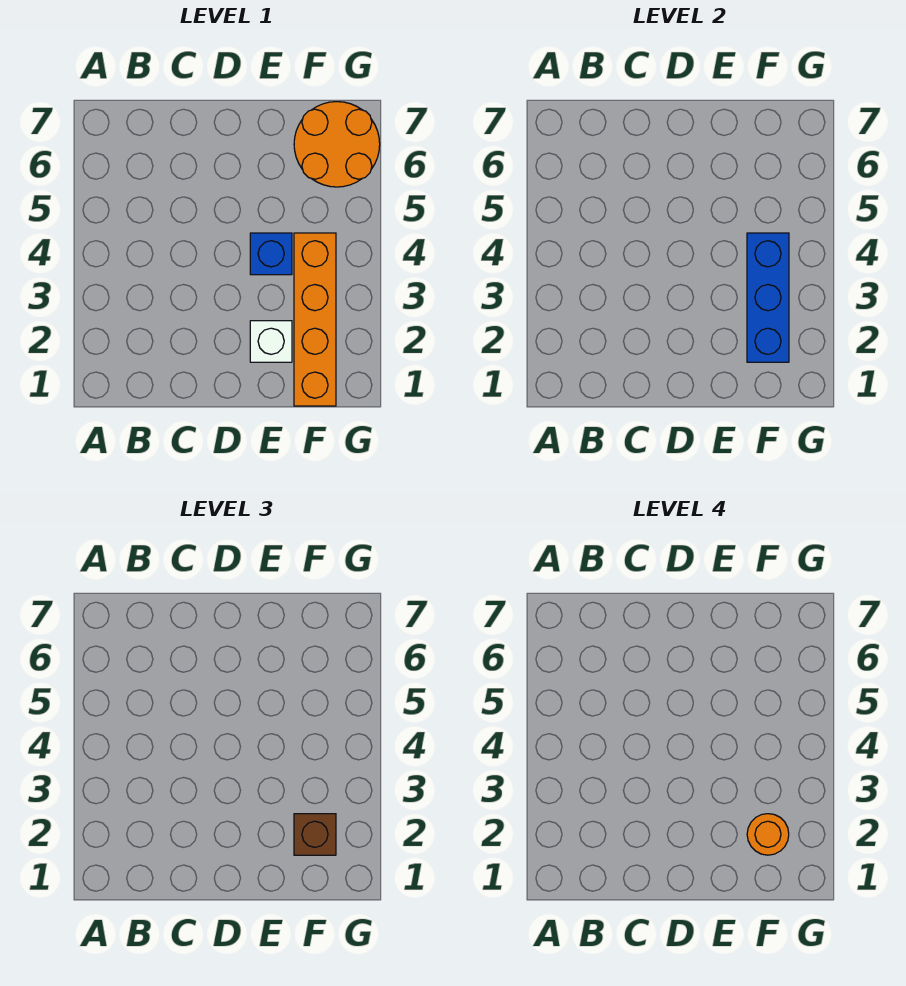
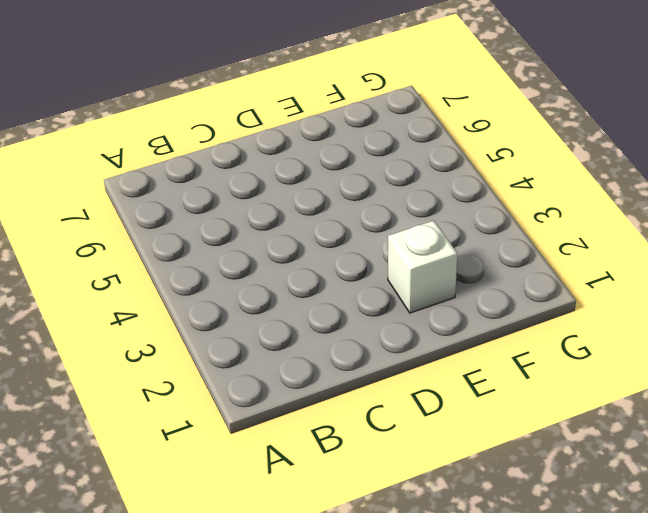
none -> blue brick E4 level 1
none -> orange brick F1:F4 level 1

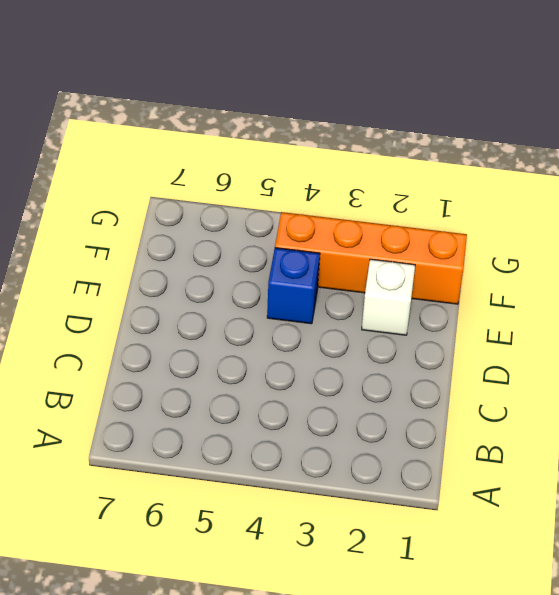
none -> orange round brick F6:G7 level 1
none -> blue brick F2:F4 level 2

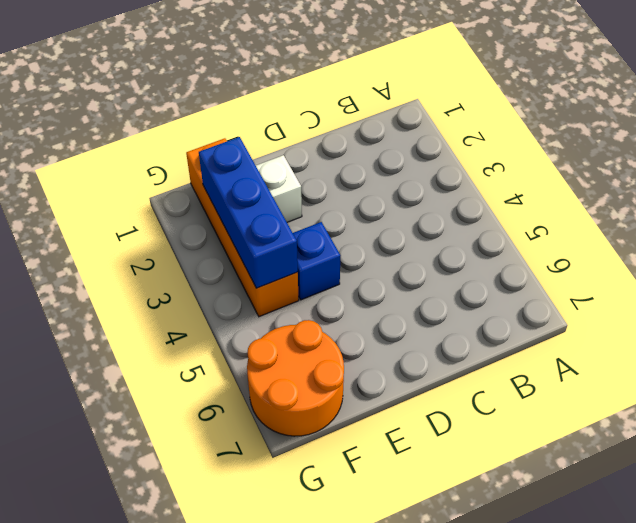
none -> brown brick F2 level 3
none -> orange round brick F2 level 4

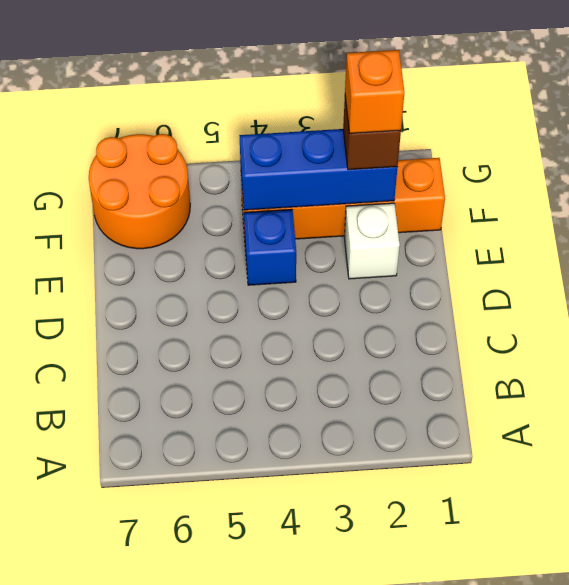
orange brick F2 level 4 -> orange round brick F2 level 4

